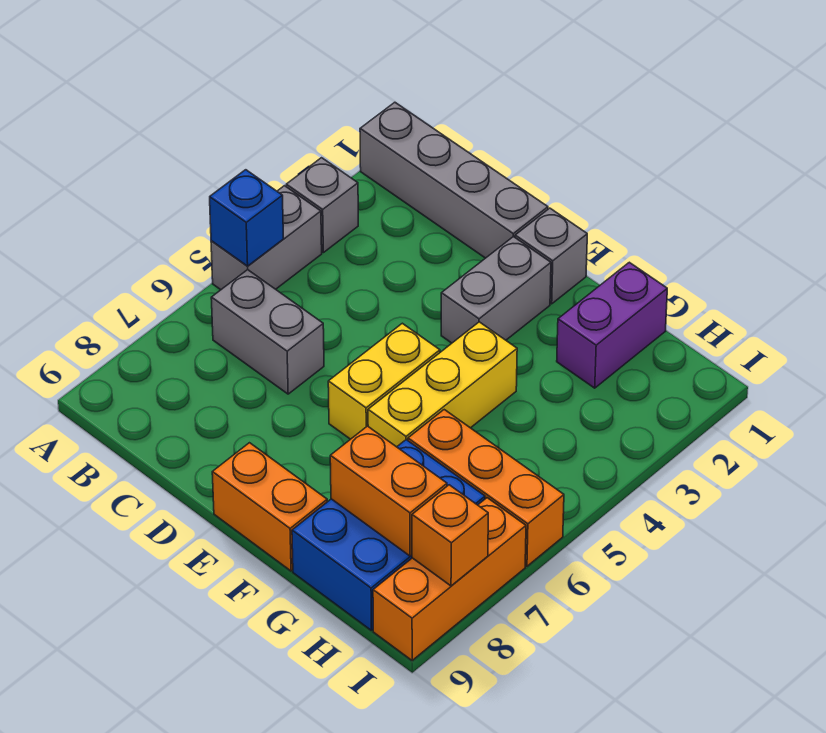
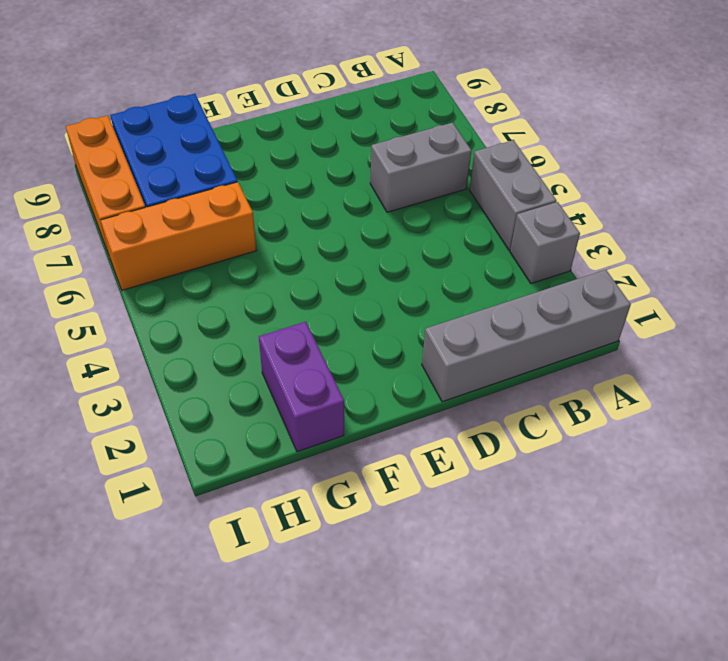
none -> grey brick E1 level 1
none -> grey brick E2:E3 level 1
none -> yellow brick E5:E6 level 1

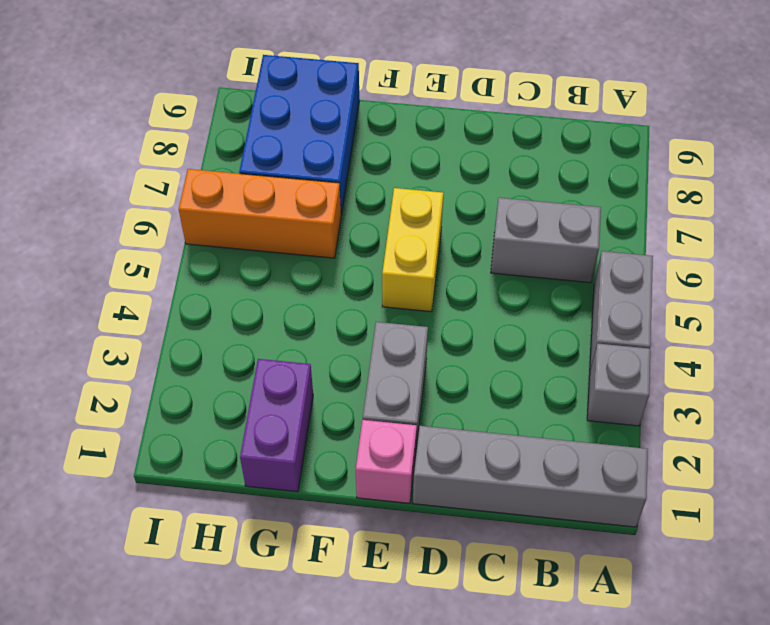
pink brick E1 level 1 -> grey brick E1 level 1
none -> orange brick E9:F9 level 1
none -> yellow brick F4:F6 level 1
none -> orange brick I7:I9 level 1

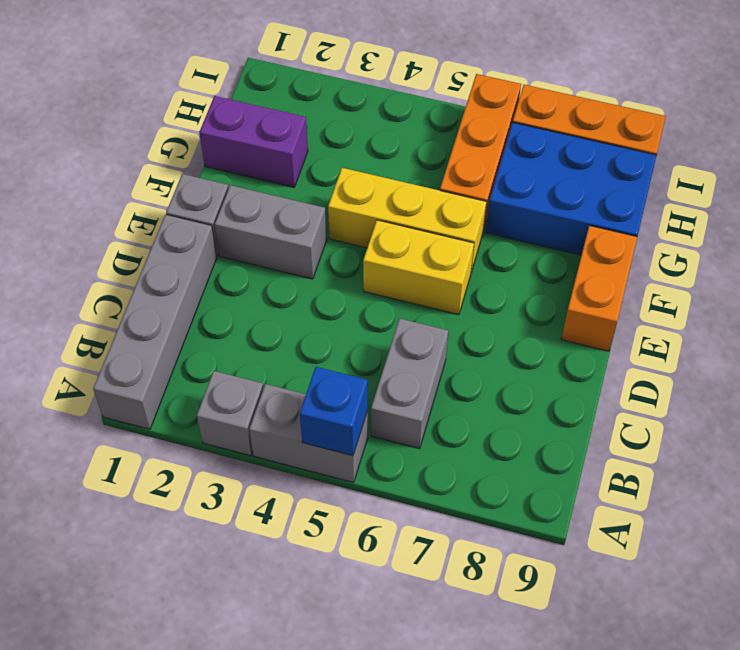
none -> orange brick G8:H8 level 2
none -> orange brick I8 level 2

